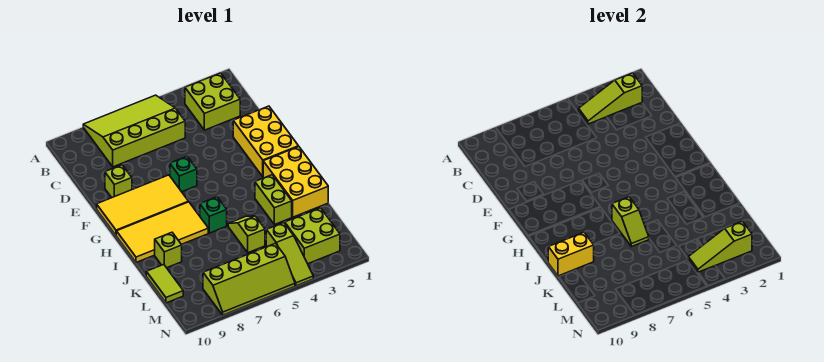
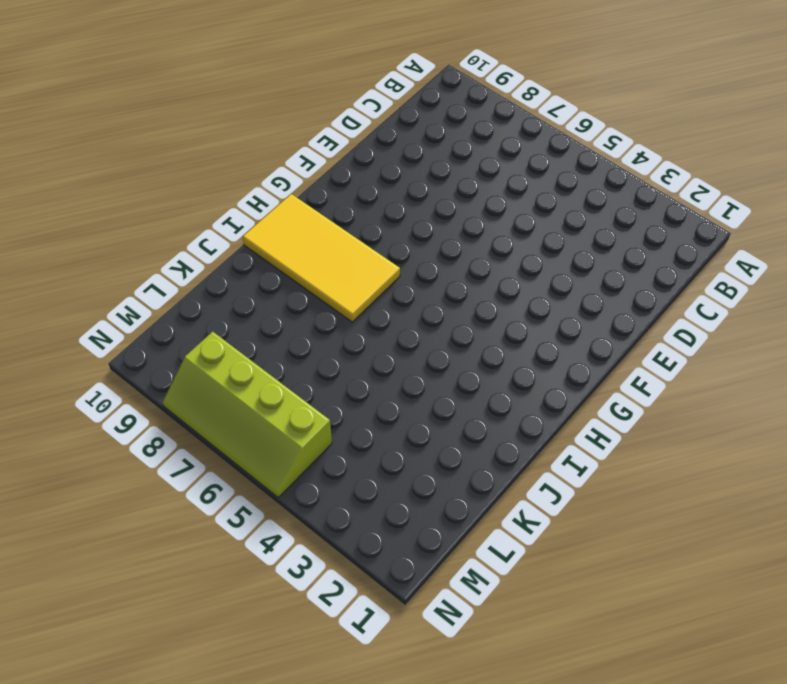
none -> lime slope A5:C8 level 1 top C
none -> lime brick B2:C3 level 1
none -> yellow brick E1:G2 level 1

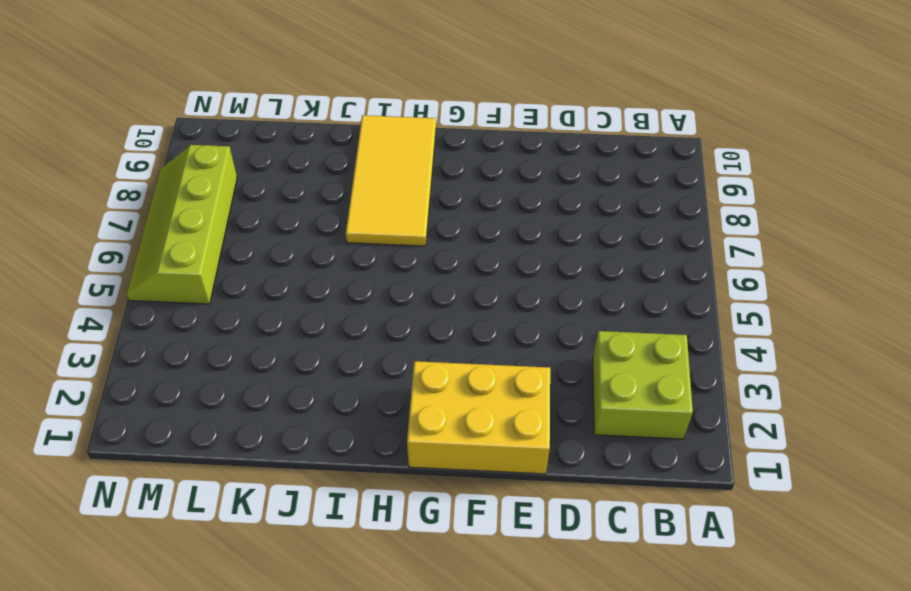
none -> lime slope A5:C8 level 1 top C
none -> lime brick E9 level 1
none -> green brick F6 level 1

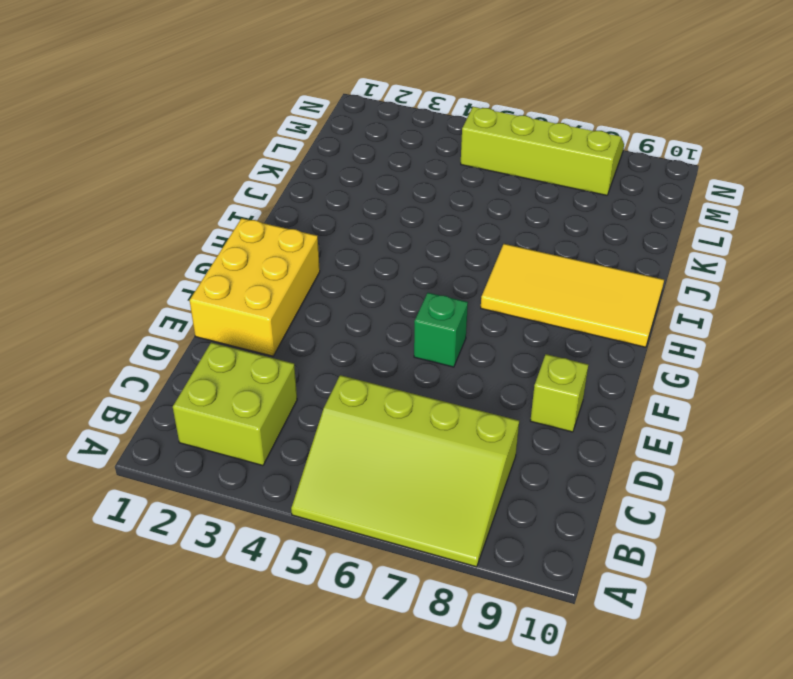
none -> yellow tile F7:G10 level 1
none -> yellow brick H1:J2 level 1
none -> lime brick I3:J3 level 1

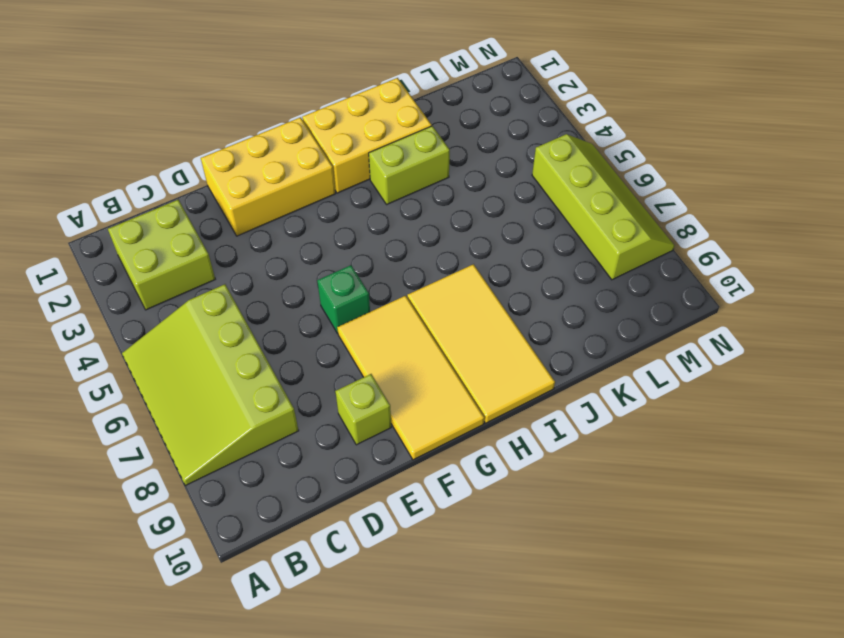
none -> green brick I6 level 1
none -> lime slope J5:K5 level 1 top K
none -> lime brick J9 level 1

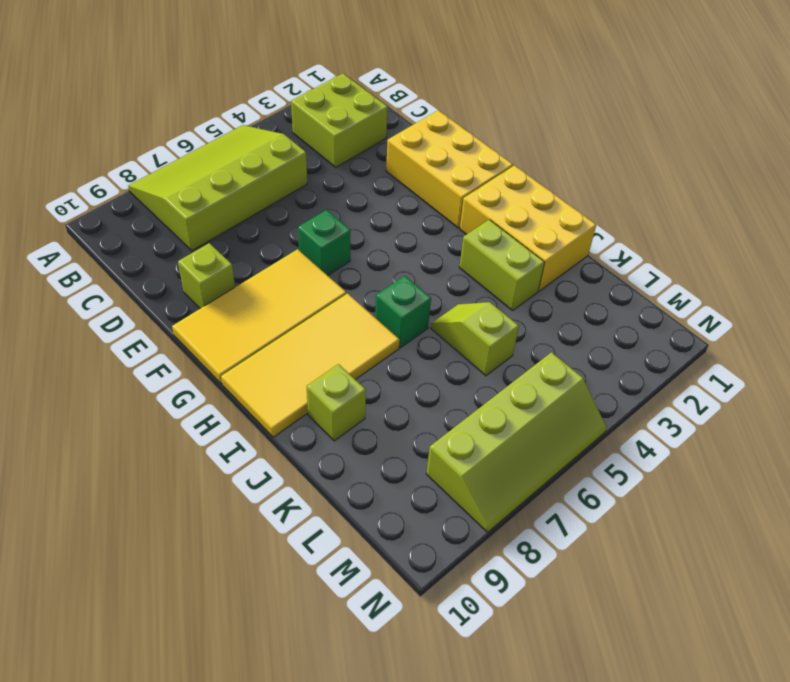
none -> lime tile K10:L10 level 1
none -> lime brick L2:M3 level 1
none -> lime slope L4:N4 level 1 top L

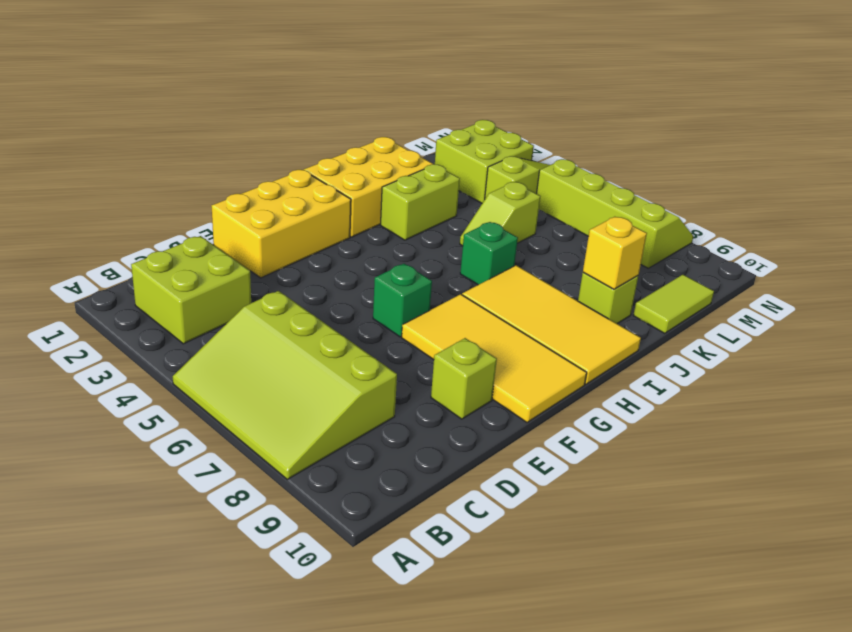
yellow brick J9 level 2 -> yellow brick J9:J10 level 2
none -> lime slope B2:B4 level 2 top 2
none -> lime slope I6:J6 level 2 top I
none -> lime slope M2:M4 level 2 top 2

